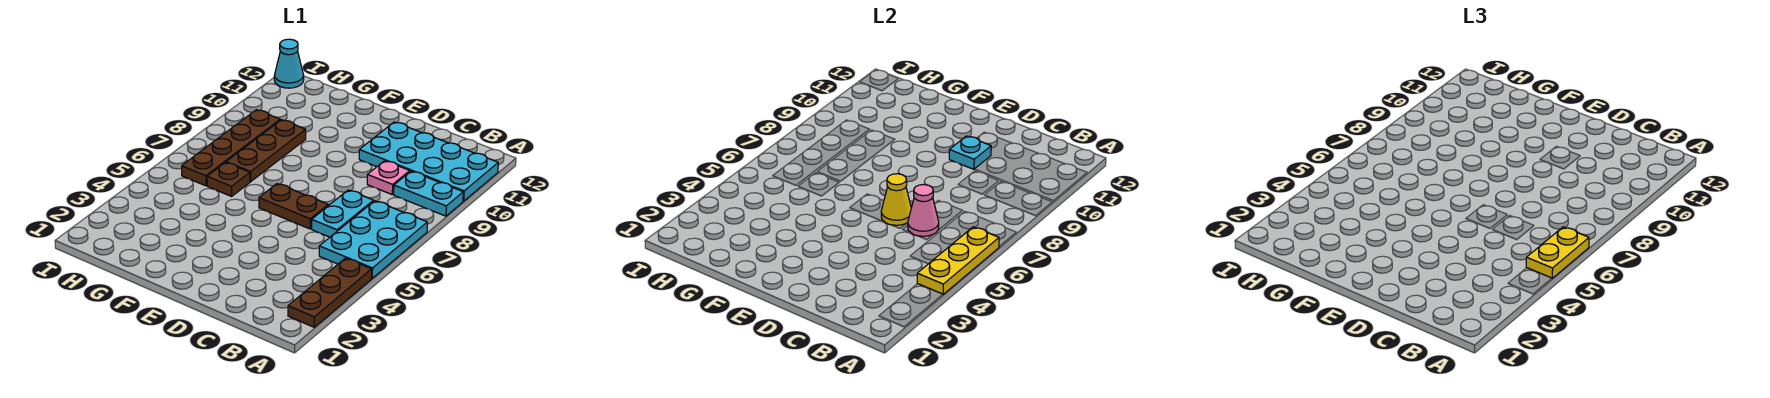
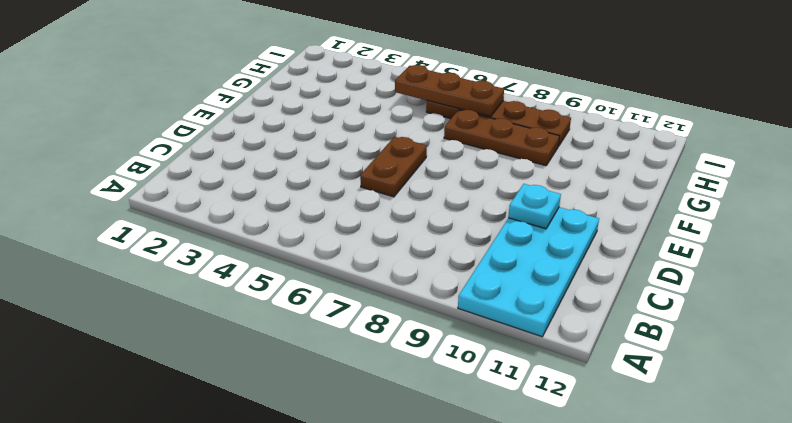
brown plate H5:H7 level 2 -> brown plate A2:A4 level 1
none -> cyan plate A5:B7 level 1
none -> cyan plate A9:B9 level 1
none -> cyan plate C6:C7 level 1

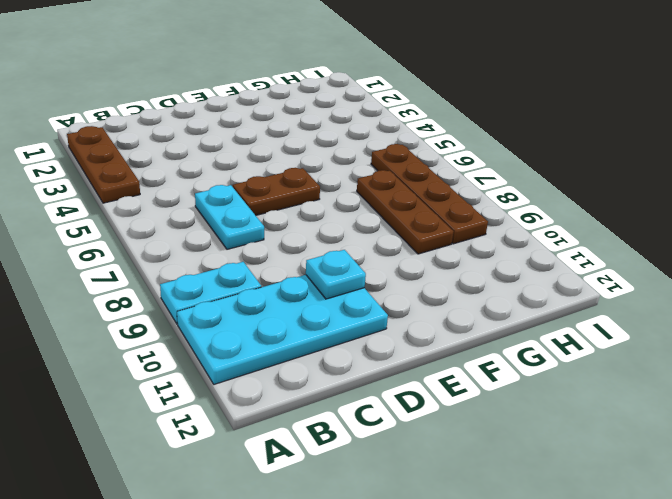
none -> cyan plate A5:B7 level 1
none -> pink plate C9 level 1
none -> brown plate G6 level 1

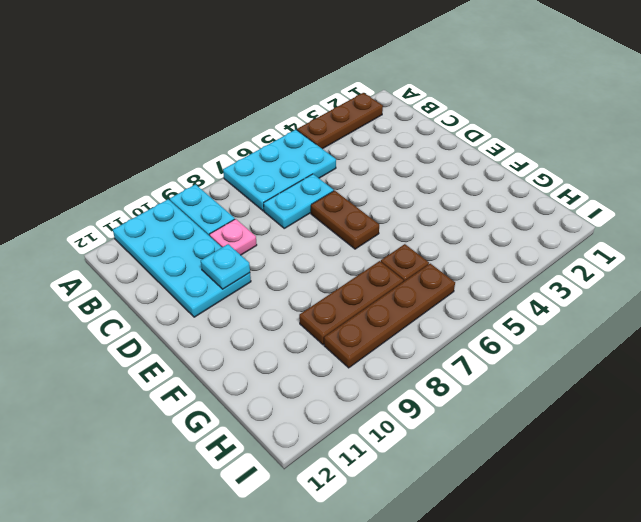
none -> cyan cone I12 level 1
none -> yellow plate A4:A6 level 2
none -> pink cone C6 level 2

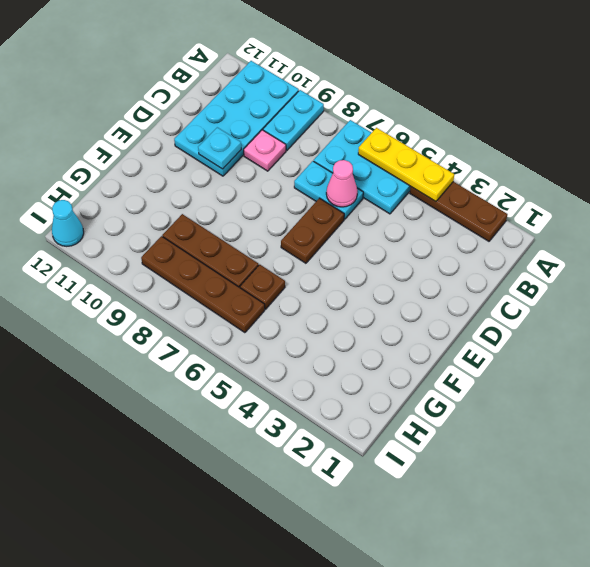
none -> yellow cone D6 level 2
none -> yellow plate A5:A6 level 3

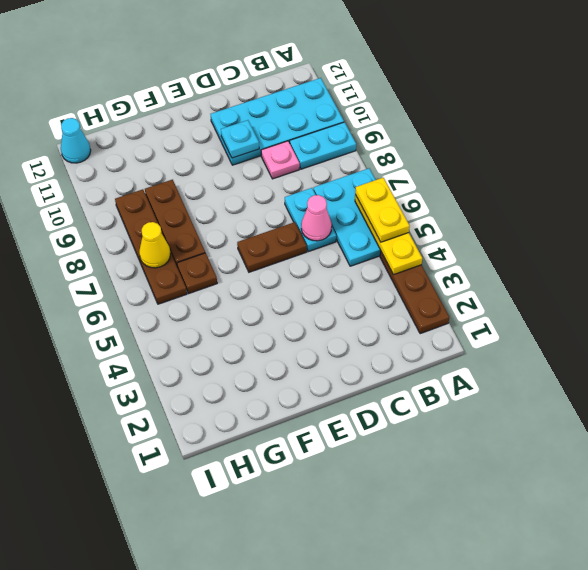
yellow cone H7 level 2 -> yellow cone D6 level 2

